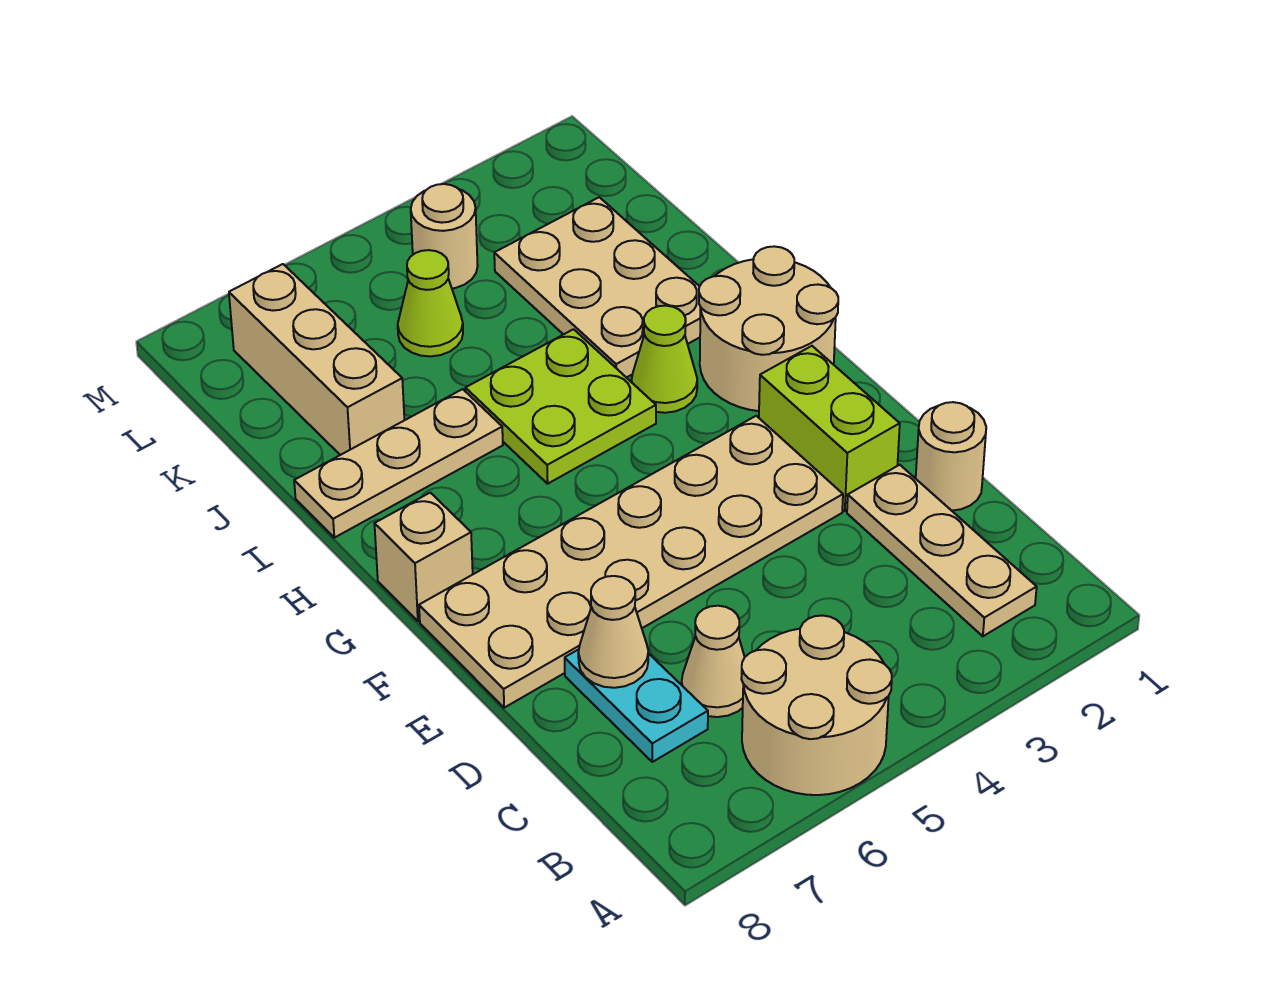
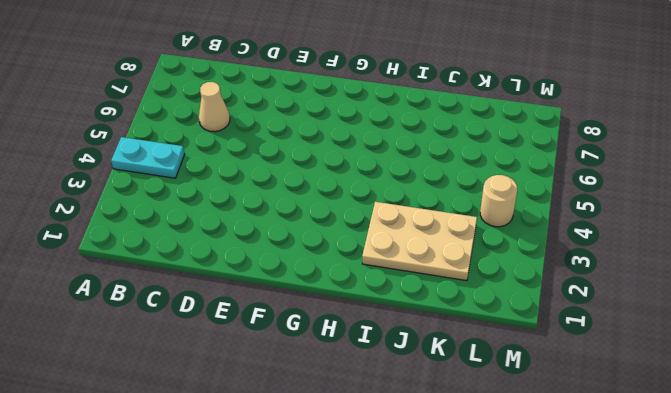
cyan plate A4:B4 level 1 -> cyan plate C7:D7 level 1
none -> tan round brick A5:B6 level 1
none -> tan plate B2:D2 level 1
none -> tan round brick D1 level 1

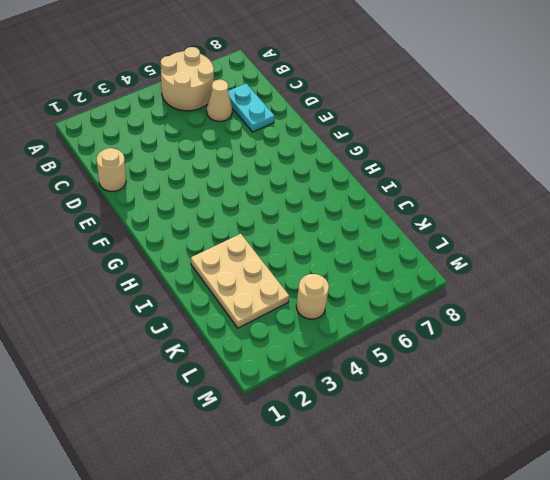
none -> tan plate B2:D2 level 1
none -> lime brick E2:F2 level 1
none -> tan plate E3:F8 level 1

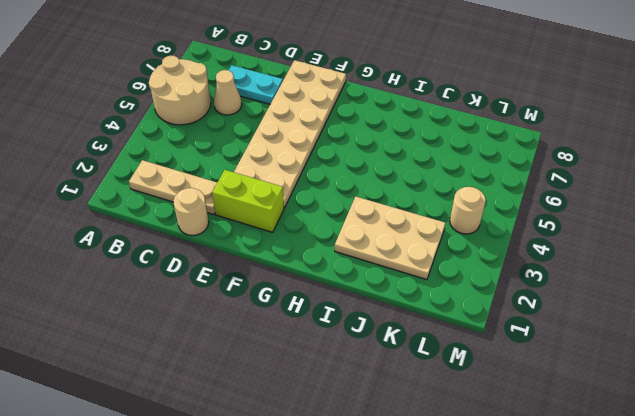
none -> tan round brick G1:H2 level 1
none -> tan brick G8 level 1
none -> lime cone H3 level 1

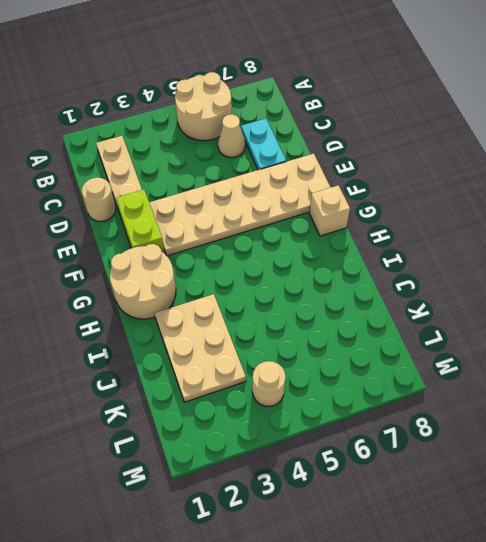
none -> lime cone H3 level 1
none -> lime plate H4:I5 level 1
none -> tan plate I6:I8 level 1

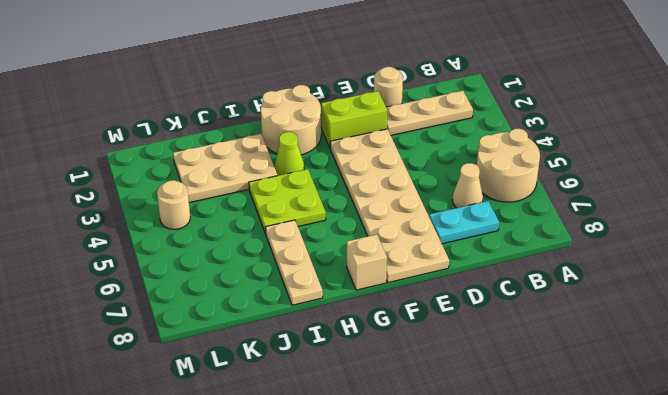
none -> tan brick J7:L7 level 1
none -> lime cone K5 level 1
none -> tan cone D7 level 2

